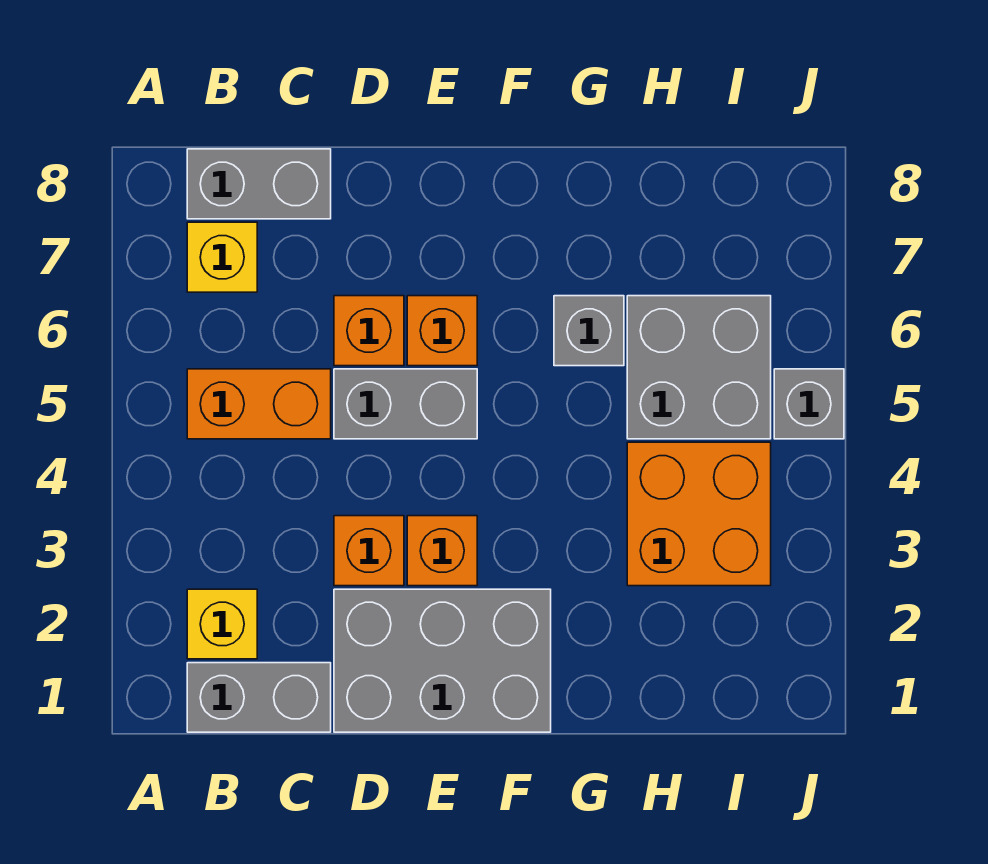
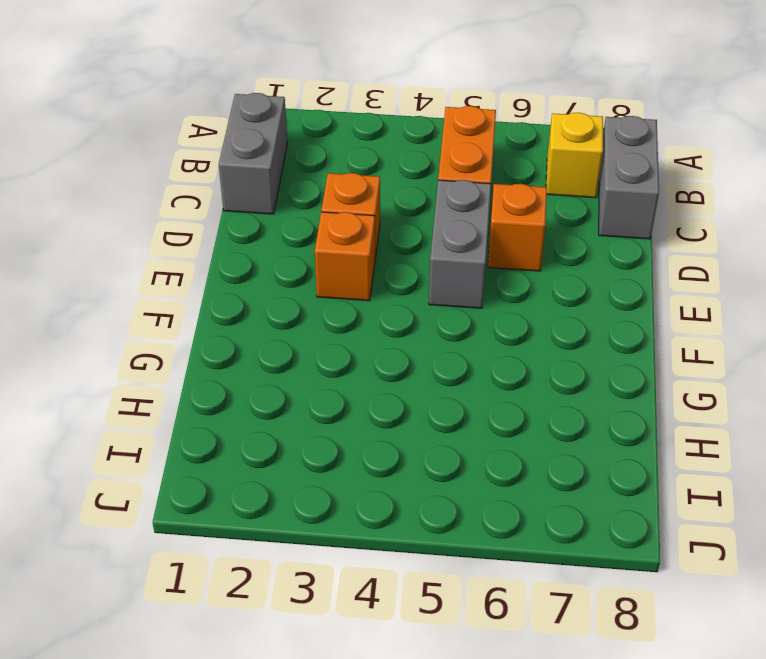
none -> yellow brick B2 level 1
none -> grey brick D1:F2 level 1
none -> orange brick E6 level 1

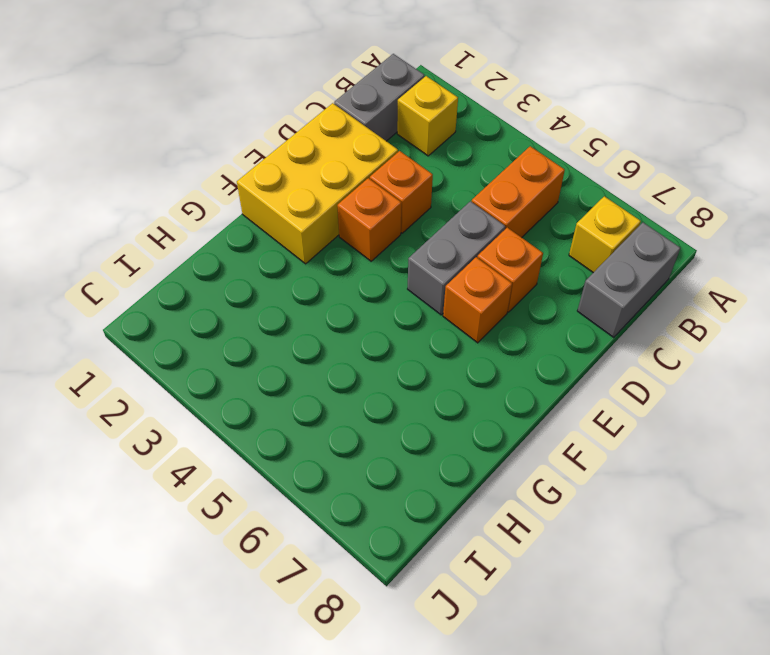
yellow brick D1:F2 level 1 -> grey brick D1:F2 level 1
none -> grey brick G6 level 1
none -> orange brick H3:I4 level 1
none -> grey brick H5:I6 level 1

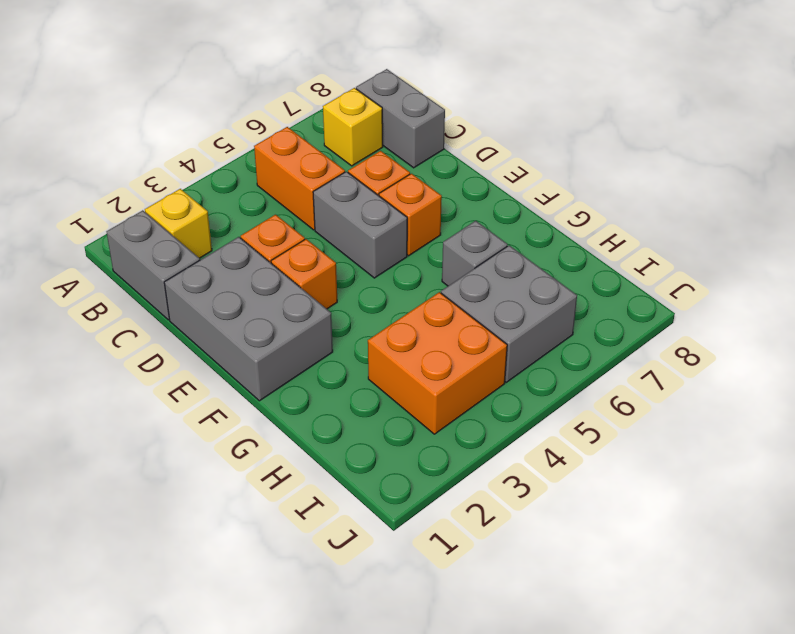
none -> grey brick J5 level 1

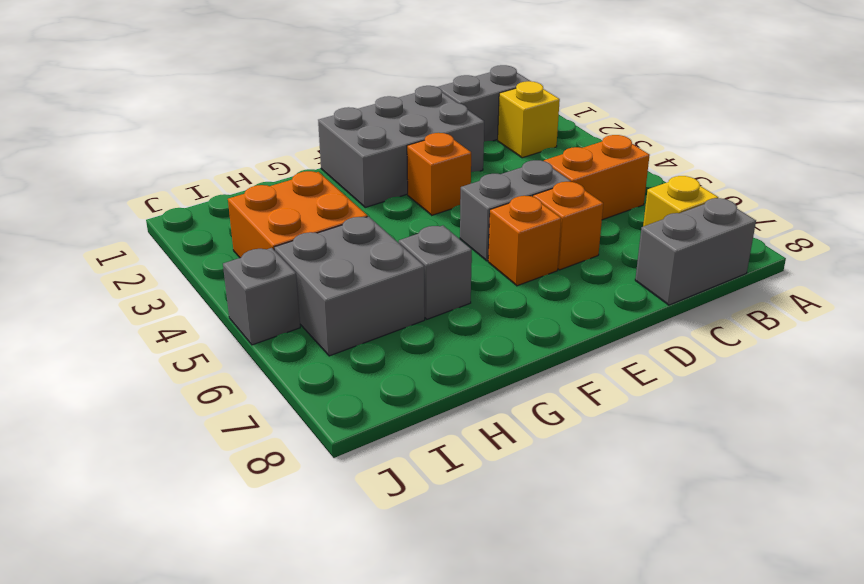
none -> orange brick D3 level 1

